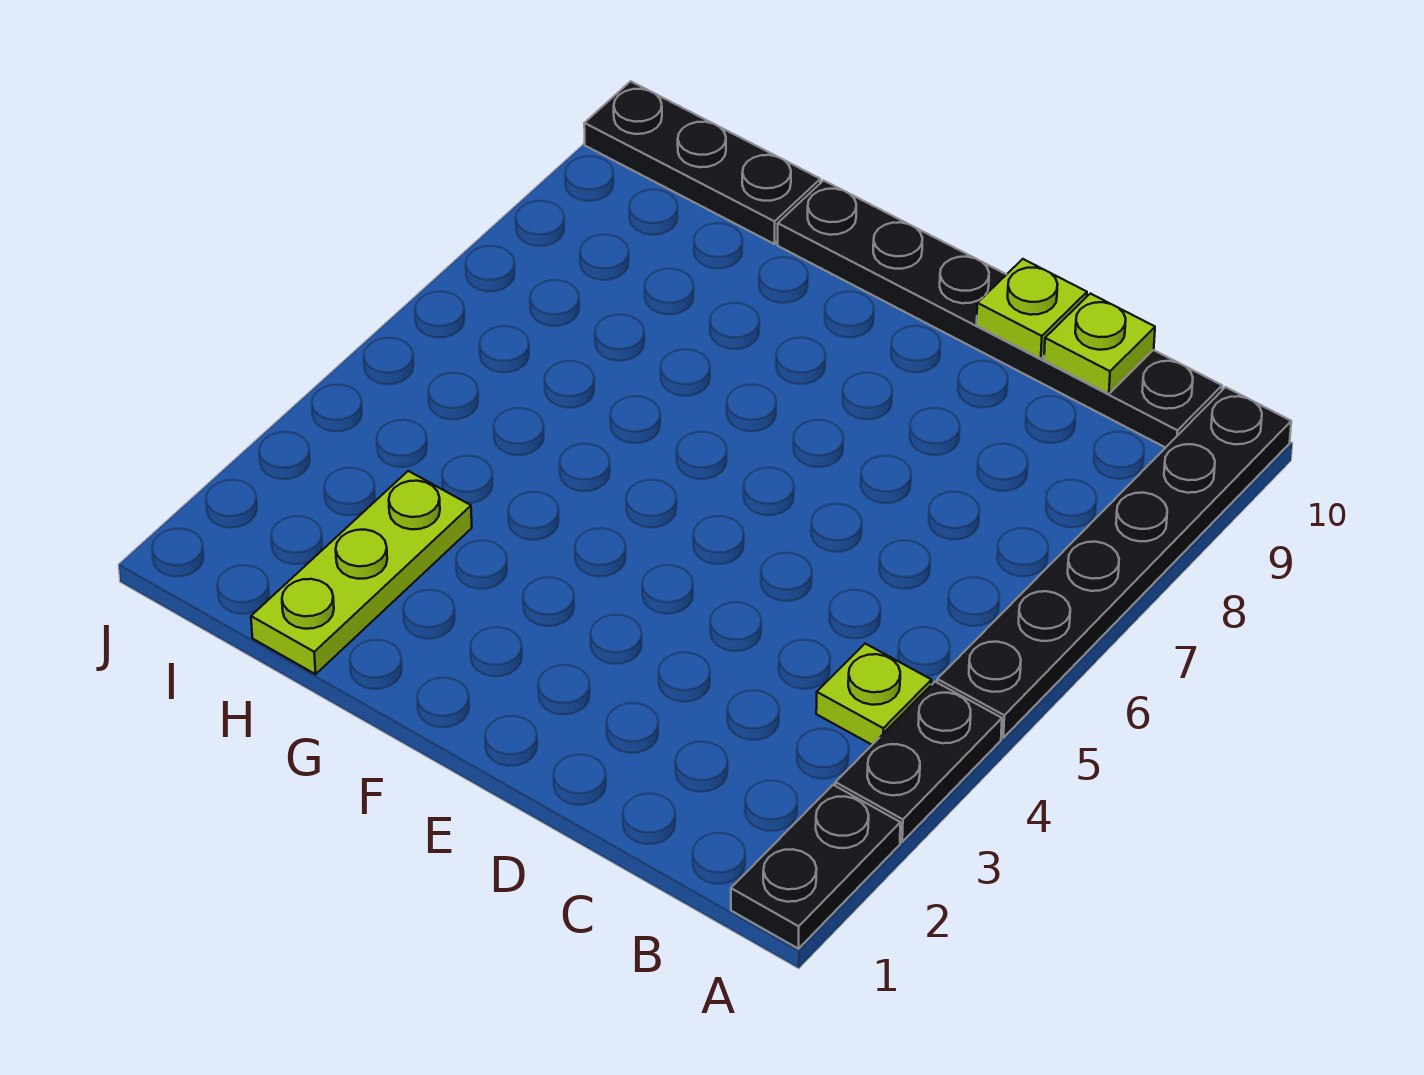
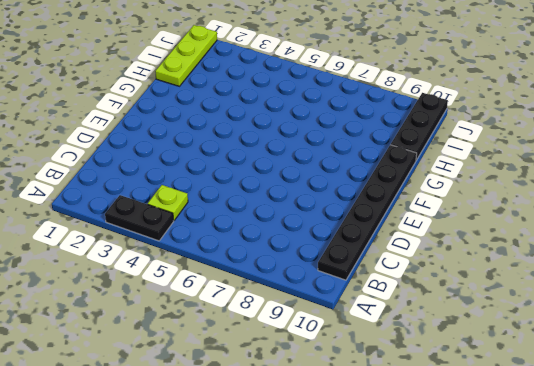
lime plate H1:J1 level 1 -> lime plate H1:H3 level 1
none -> black plate A1:A2 level 1
none -> black plate A5:A10 level 1

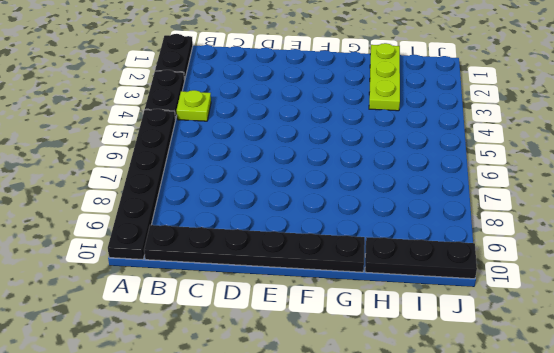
none -> lime plate C10 level 2
none -> lime plate D10 level 2

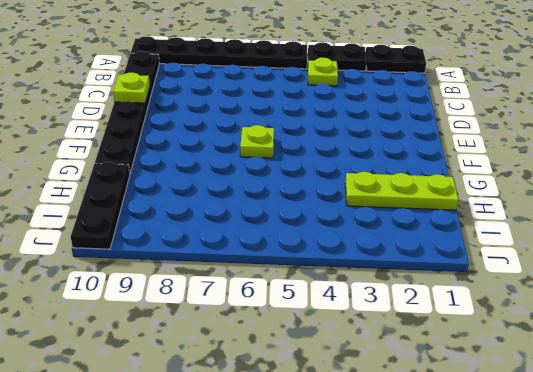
lime plate F6 level 1 -> lime plate C10 level 2

